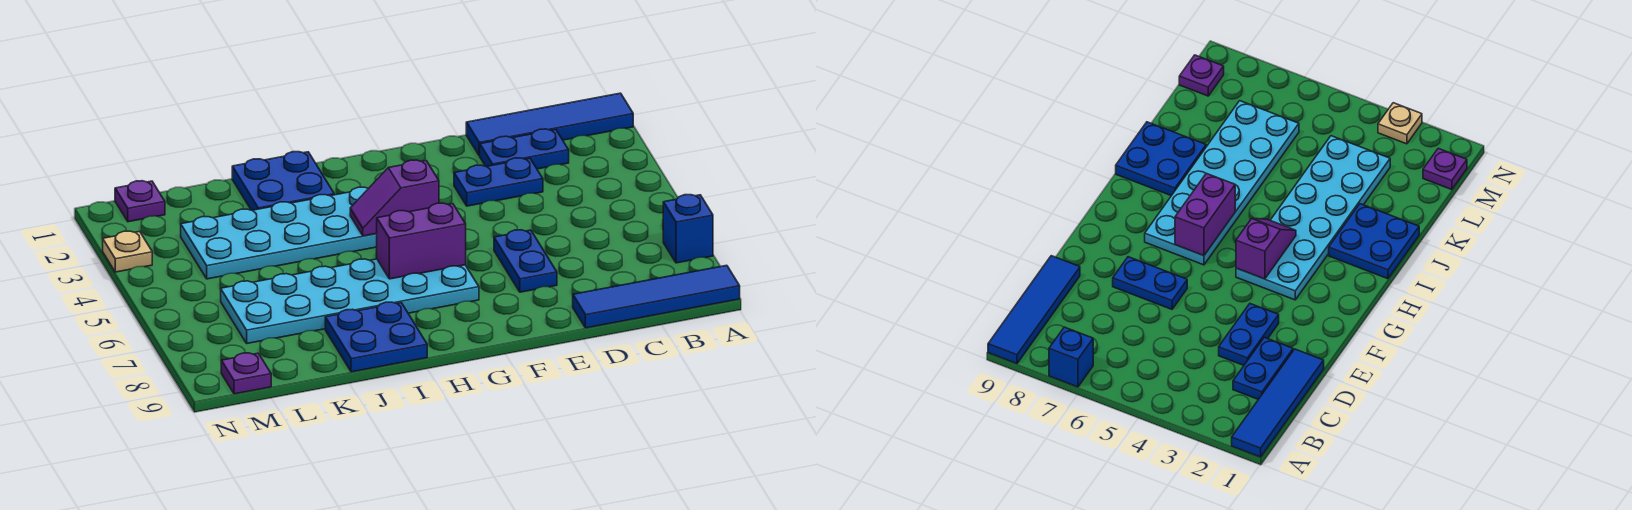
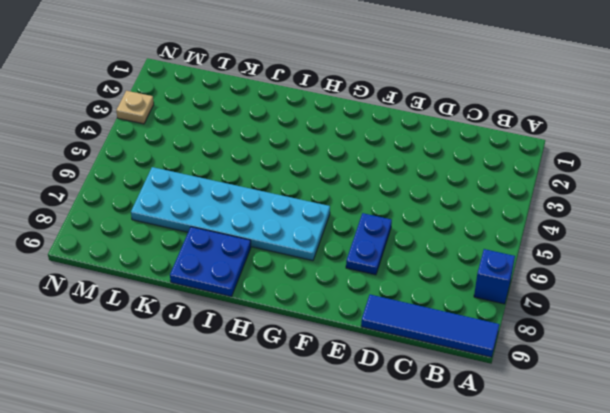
none -> blue tile A1:D1 level 1
none -> blue plate C2:D2 level 1
none -> blue plate D3:E3 level 1

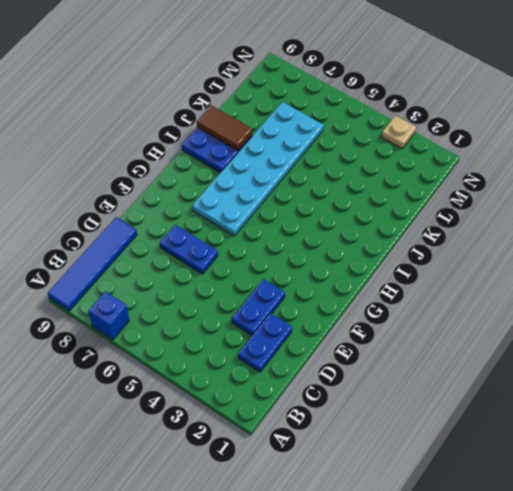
brown tile J8:J9 level 2 -> none
none -> blue tile A1:D1 level 1
none -> cyan plate G3:L4 level 1
none -> blue plate I1:J2 level 1

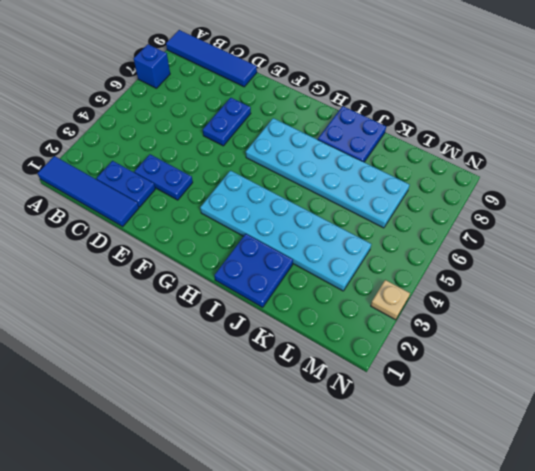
none -> purple plate M1 level 1
none -> purple plate M9 level 1
none -> purple slope G4:H4 level 2 top G

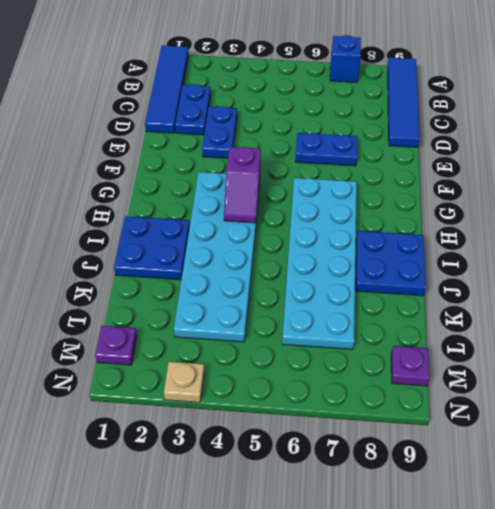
none -> purple brick G6:H6 level 2

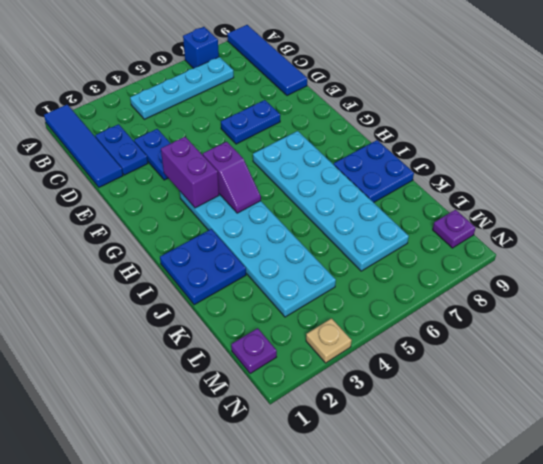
cyan plate B4:B7 level 1 -> none
purple brick F3:G3 level 2 -> purple brick G6:H6 level 2

